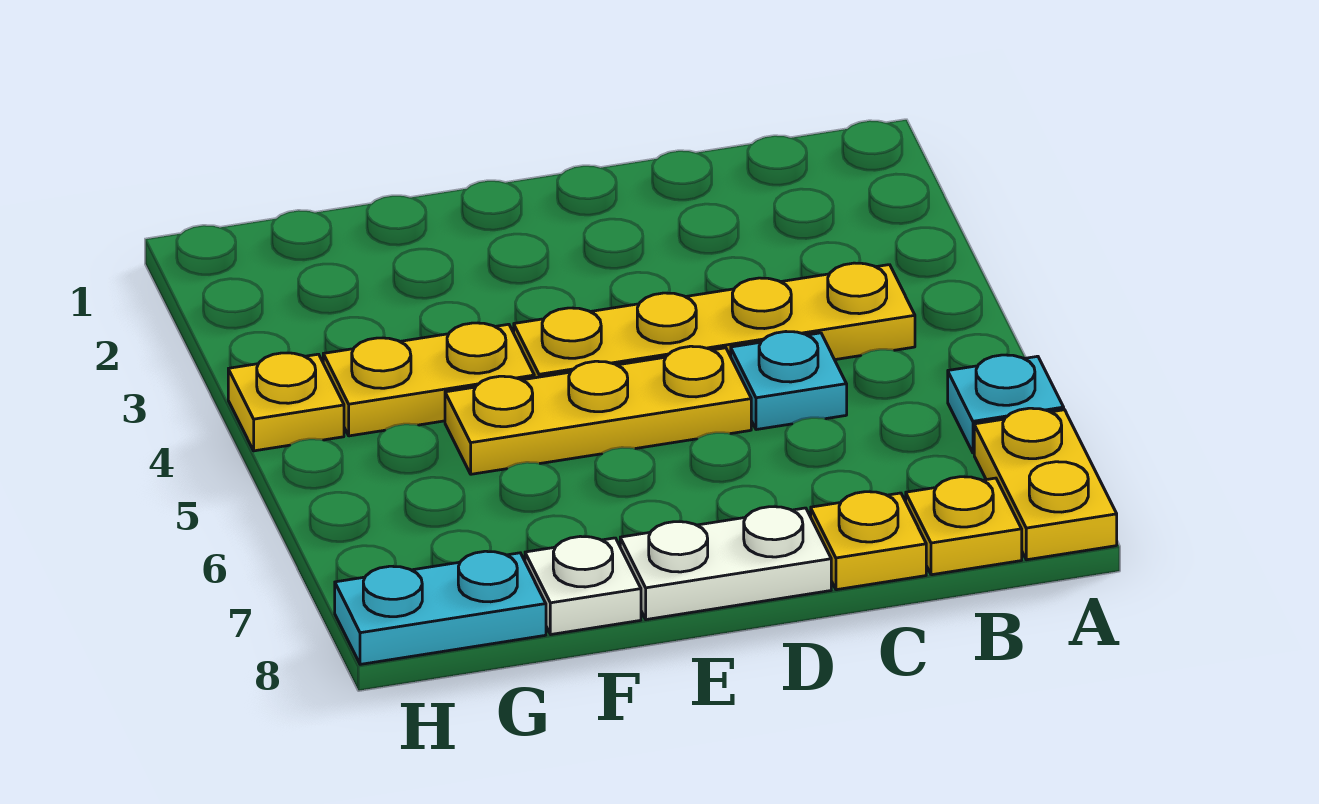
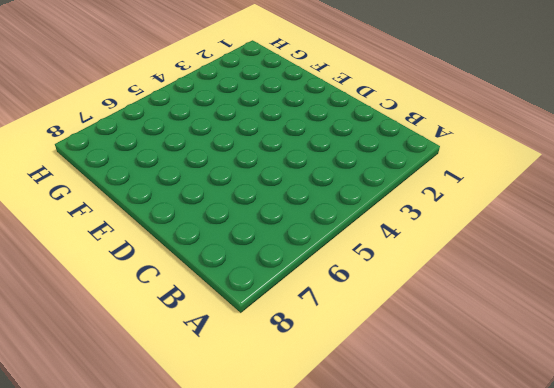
none -> cyan plate A6 level 1
none -> yellow plate A7:A8 level 1
none -> yellow plate B4:E4 level 1

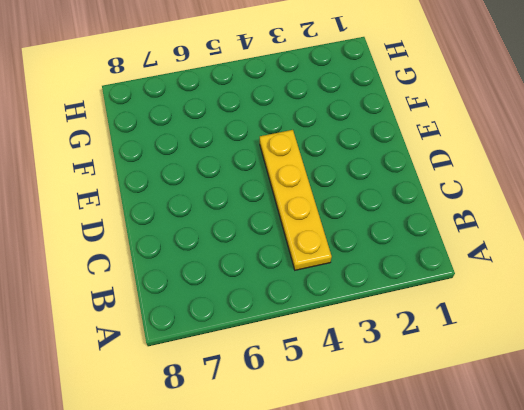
none -> cyan plate A6 level 1
none -> yellow plate A7:A8 level 1
none -> yellow plate B8 level 1

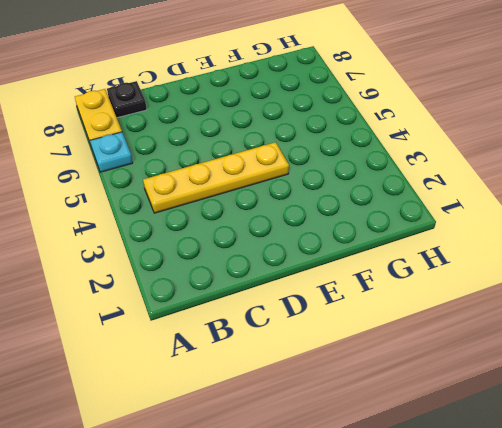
black plate B8 level 1 -> yellow plate B8 level 1
none -> cyan plate C5 level 1
none -> yellow plate C8 level 1
none -> yellow plate D5:F5 level 1

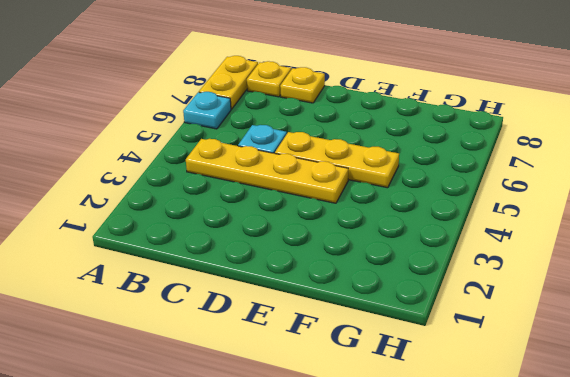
none -> white plate D8:E8 level 1
none -> yellow plate F4:G4 level 1
none -> white plate F8 level 1

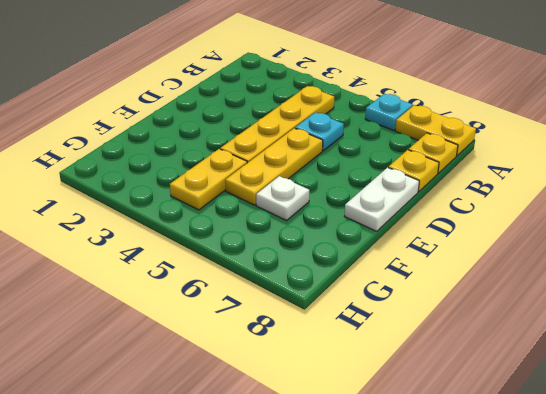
white plate F6 level 1 -> white plate F8 level 1
none -> cyan plate G8:H8 level 1
none -> yellow plate H4 level 1

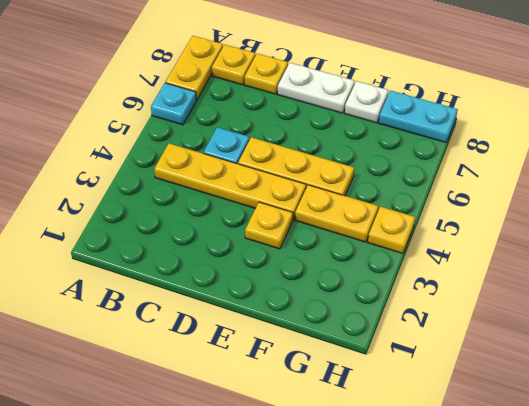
yellow plate E3 level 1 -> none

